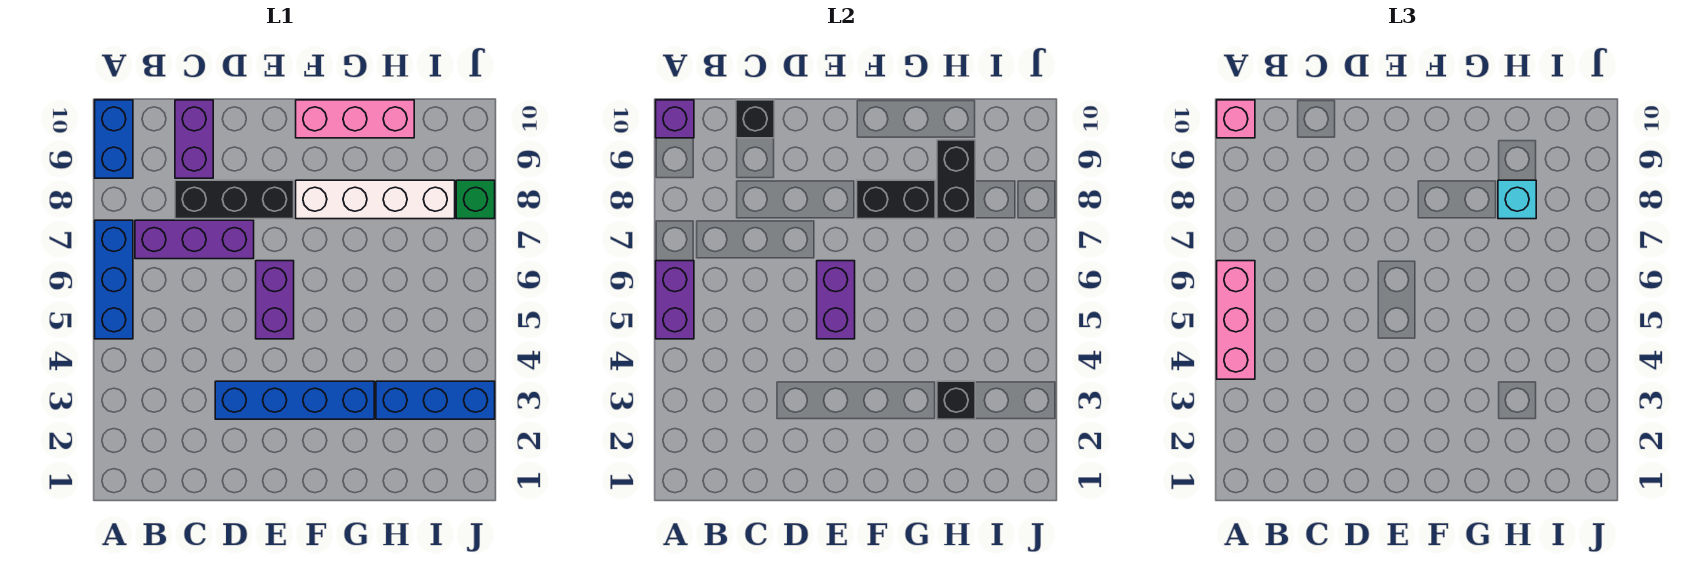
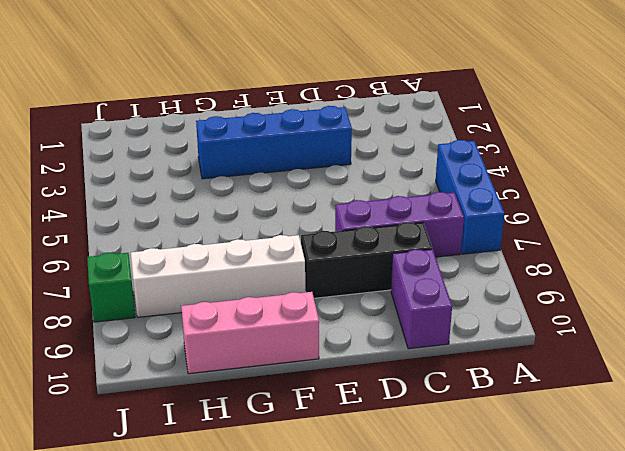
none -> blue brick A9:A10 level 1
none -> purple brick E5:E6 level 1
none -> blue brick H3:J3 level 1

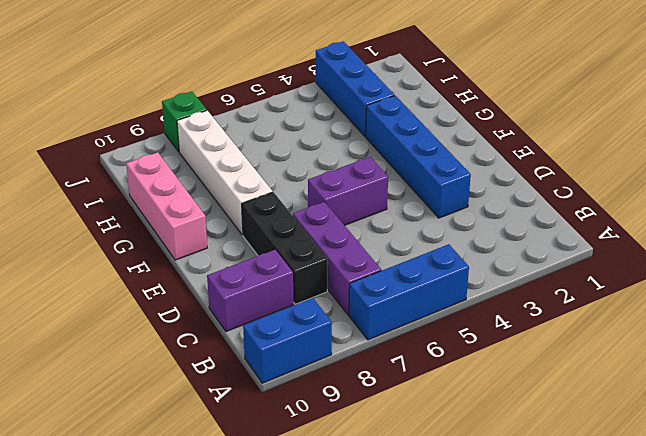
none -> purple brick A5:A6 level 2
none -> purple brick A10 level 2
none -> black brick C10 level 2

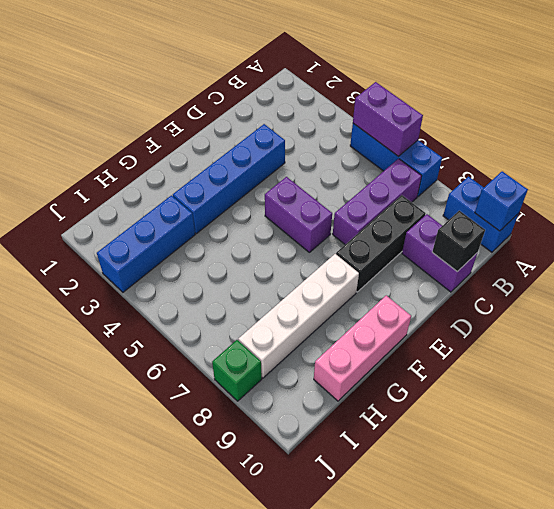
blue brick A10 level 2 -> purple brick A10 level 2
none -> purple brick E5:E6 level 2
none -> black brick F8:G8 level 2
none -> black brick H3 level 2

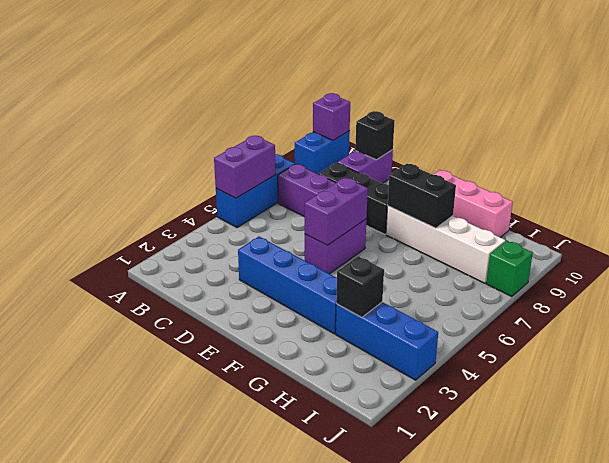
none -> black brick H8:H9 level 2
none -> pink brick A4:A6 level 3
none -> pink brick A10 level 3

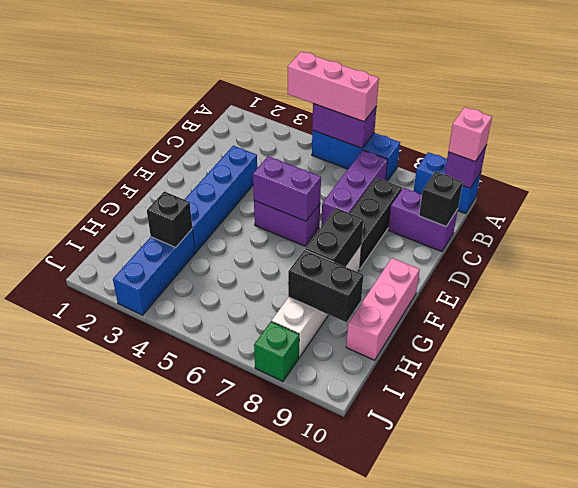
none -> cyan brick H8 level 3

